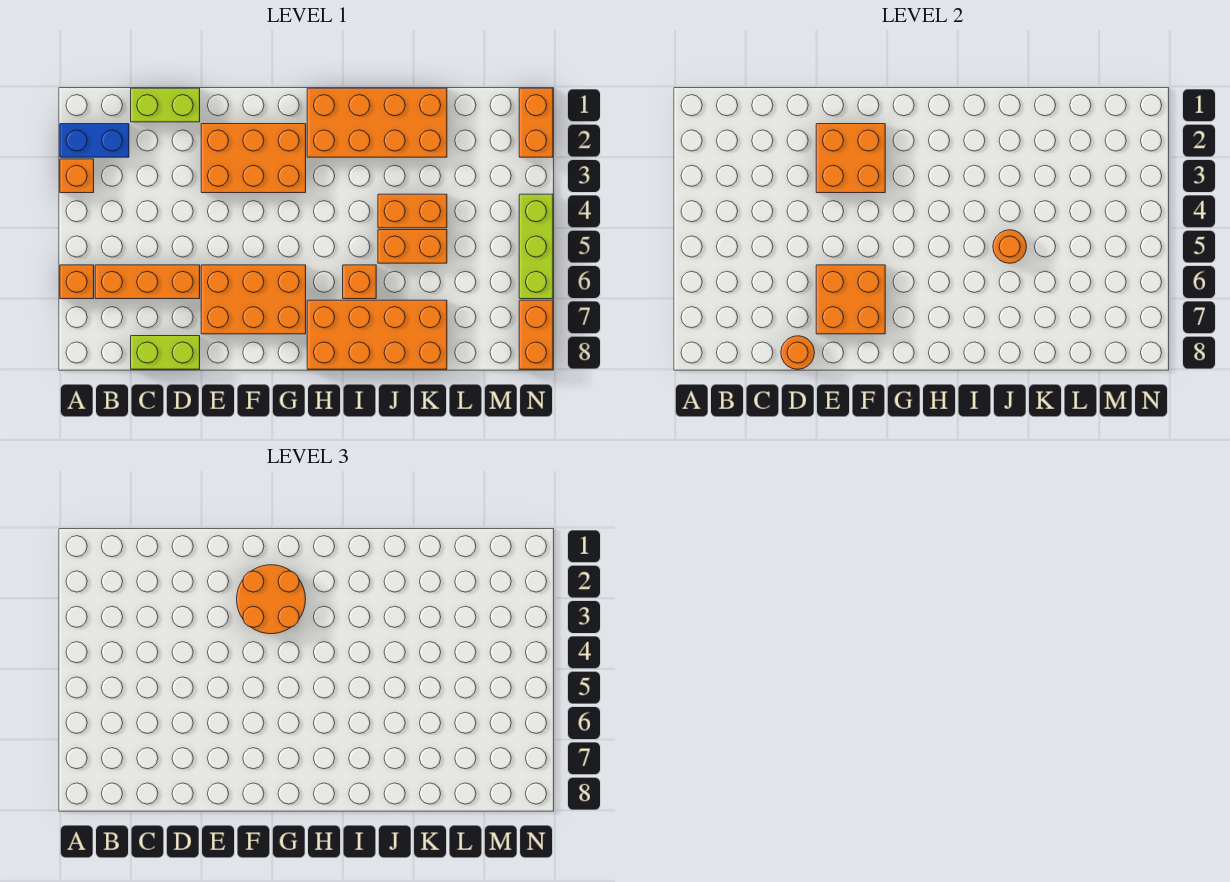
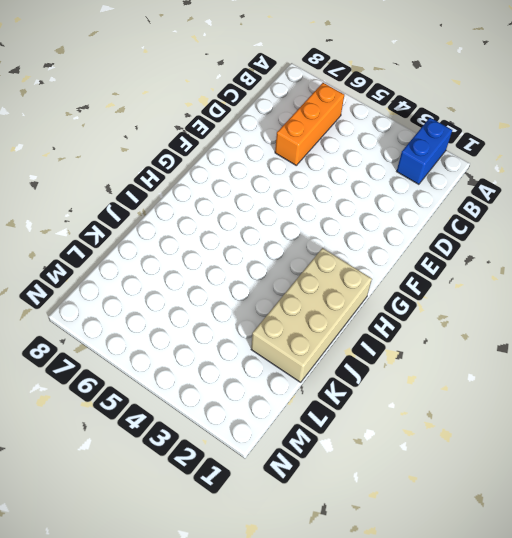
tan brick H1:K2 level 1 -> orange brick H1:K2 level 1
none -> orange brick A3 level 1
none -> orange brick A6 level 1
none -> lime brick C1:D1 level 1

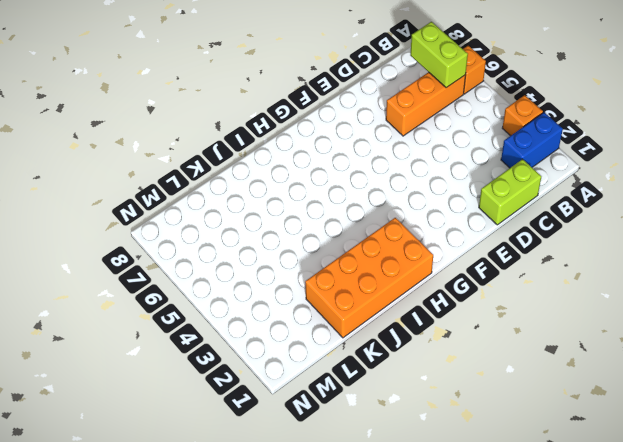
lime brick B6:B7 level 2 -> lime brick C8:D8 level 1
none -> orange brick E2:G3 level 1
none -> orange brick E6:G7 level 1
none -> orange brick H7:K8 level 1

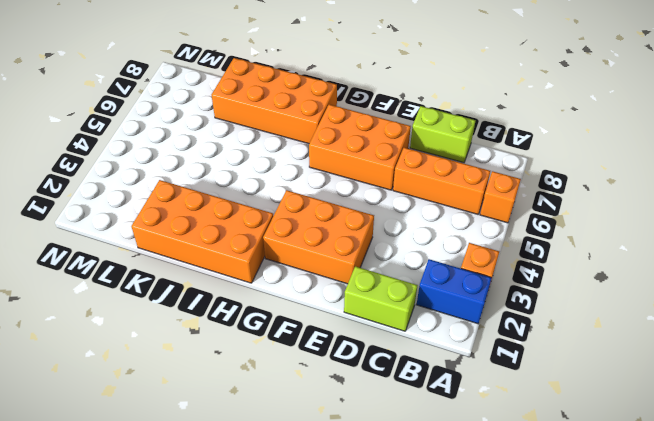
none -> orange brick I6 level 1
none -> orange brick J4:K4 level 1
none -> orange brick J5:K5 level 1

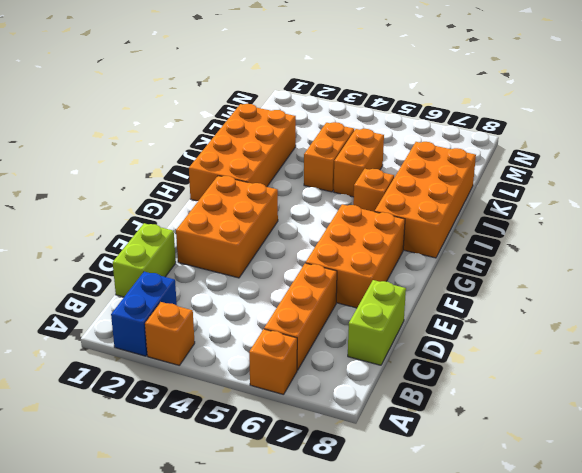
none -> orange brick N1:N2 level 1
none -> lime brick N4:N6 level 1
none -> orange brick N7:N8 level 1

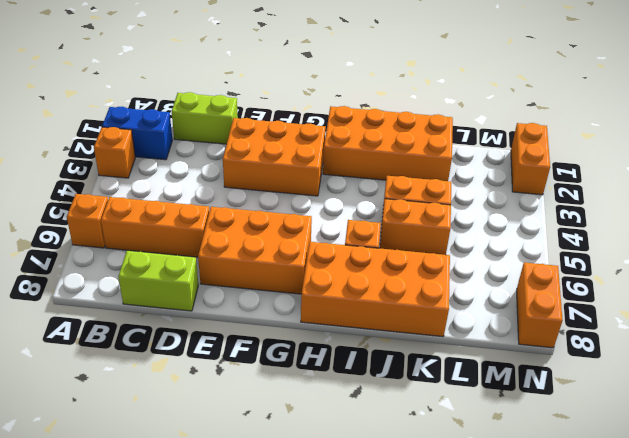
none -> lime brick N4:N6 level 1
none -> orange round brick D8 level 2
none -> orange brick E2:F3 level 2

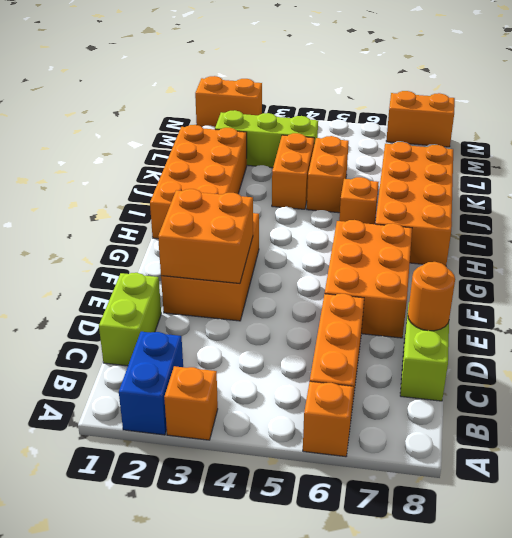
lime brick L2:L4 level 1 -> lime brick N4:N6 level 1
none -> orange brick E6:F7 level 2
none -> orange round brick J5 level 2
none -> orange round brick F2:G3 level 3

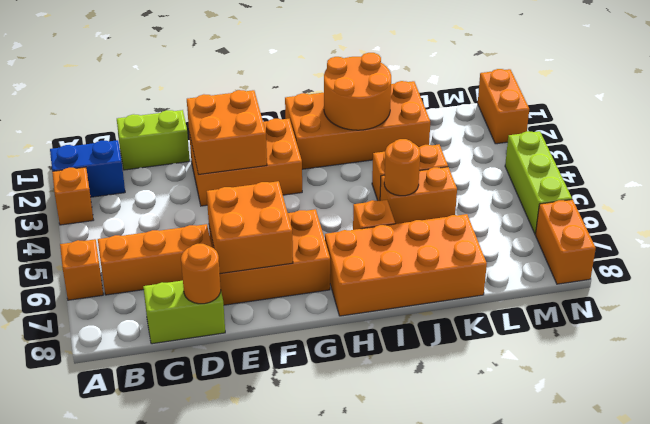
orange round brick I1:J2 level 2 -> orange round brick F2:G3 level 3

